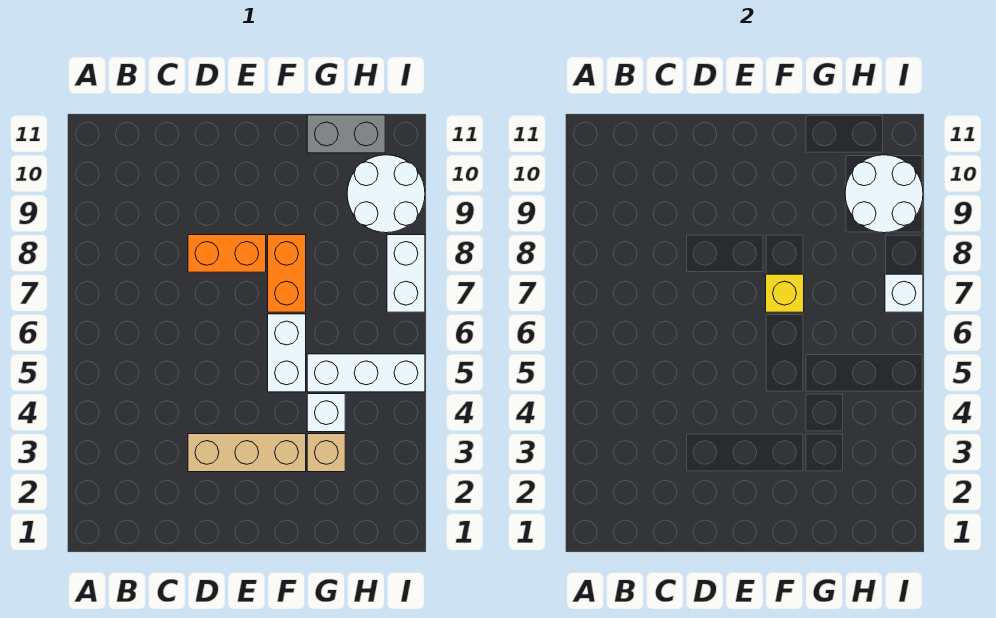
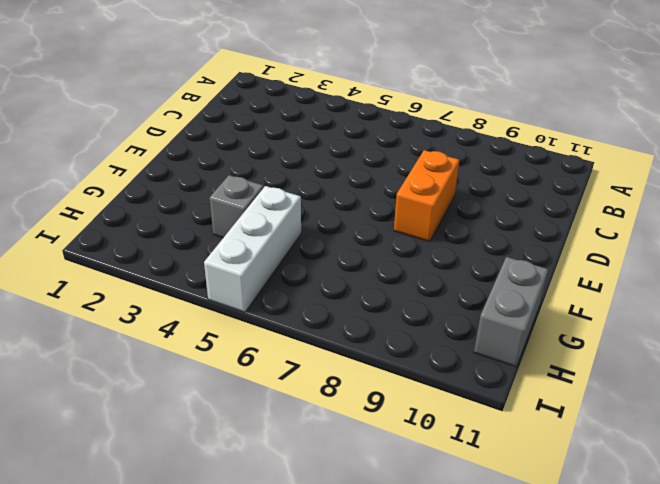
grey brick G4 level 1 -> white brick G4 level 1
none -> tan brick D3:F3 level 1
none -> white brick F5:F6 level 1
none -> orange brick F7:F8 level 1

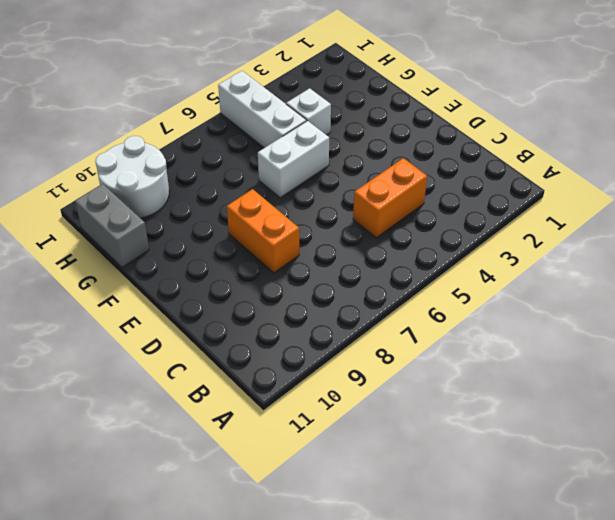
orange brick C4:C5 level 1 -> orange brick F7:F8 level 1
none -> tan brick D3:F3 level 1
none -> tan brick G3 level 1
none -> white brick I7:I8 level 1

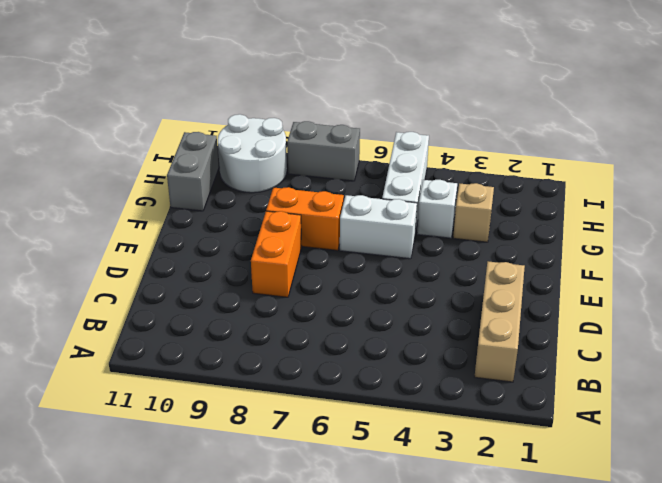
tan brick B2:D2 level 1 -> tan brick D3:F3 level 1
grey brick I7:I8 level 1 -> white brick I7:I8 level 1
none -> yellow brick F7 level 2
none -> white round brick H9:I10 level 2
none -> white brick I7 level 2

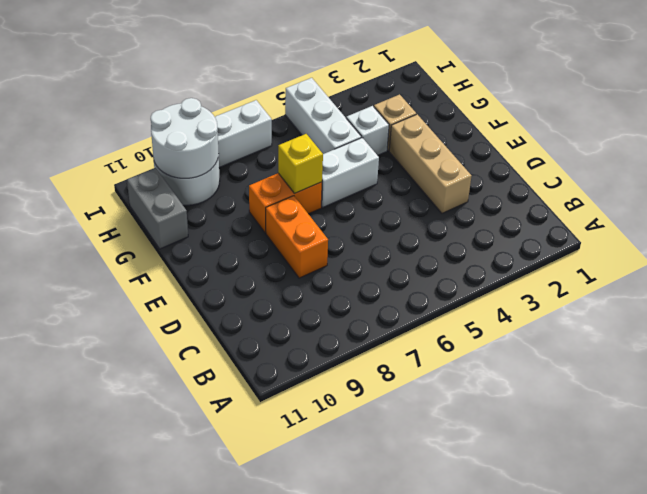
none -> white brick I7 level 2

